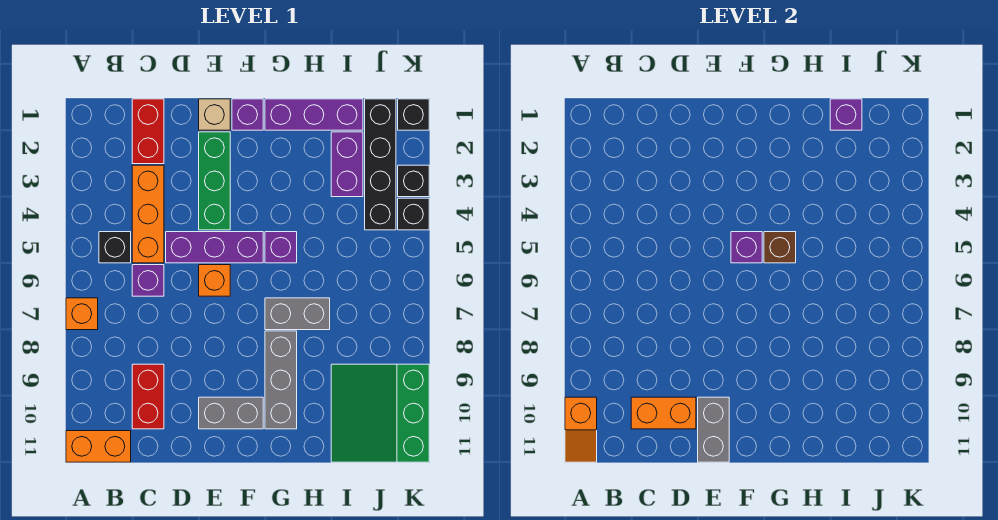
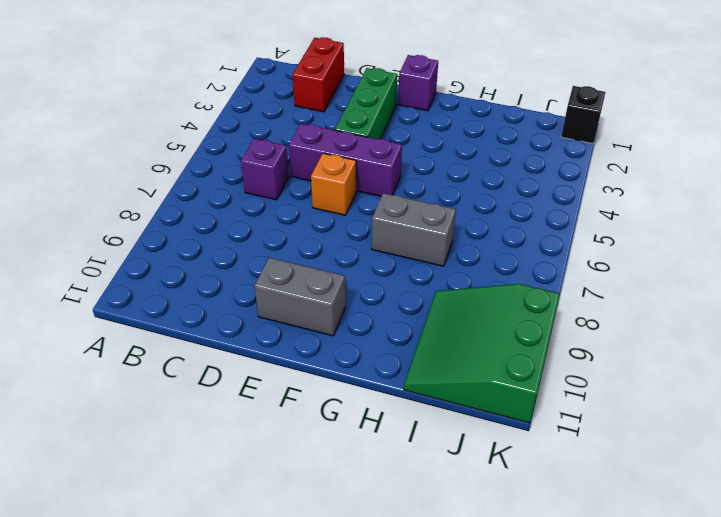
none -> orange brick A7 level 1
none -> orange brick A11:B11 level 1
none -> black brick B5 level 1

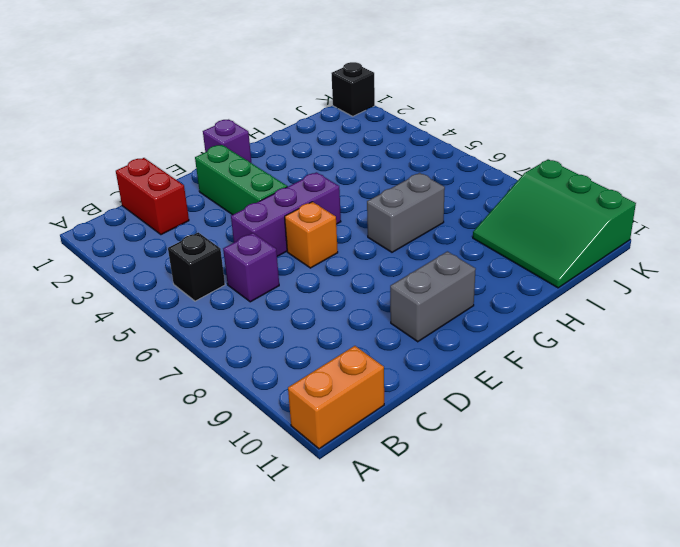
none -> orange brick A7 level 1
none -> orange brick C3:C5 level 1
none -> red brick C9:C10 level 1

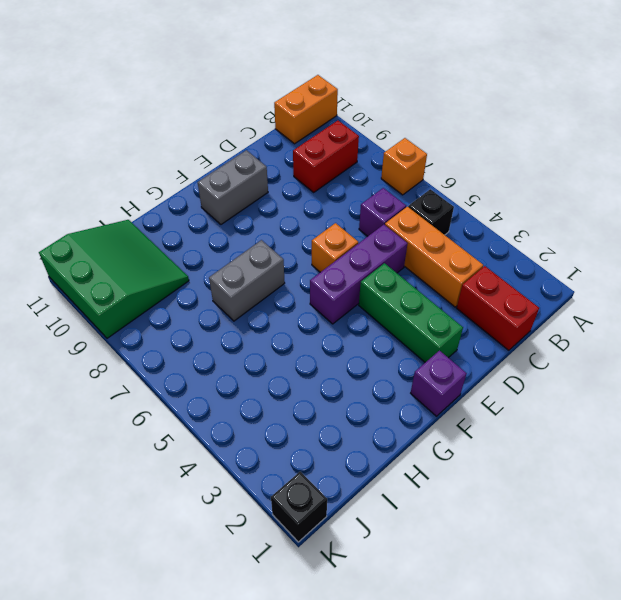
red brick B9:C9 level 1 -> red brick C9:C10 level 1
none -> tan brick E1 level 1
none -> purple brick G1:I1 level 1
none -> purple brick G5 level 1

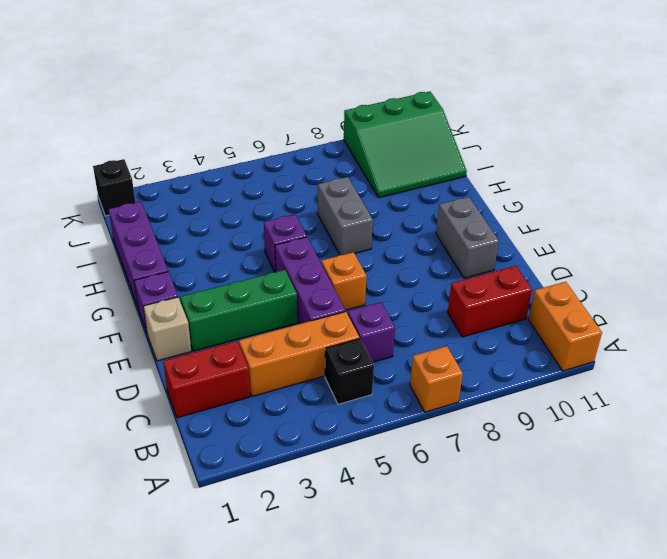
none -> grey brick G8:G10 level 1
none -> purple brick I2:I3 level 1
none -> black brick J1:J4 level 1

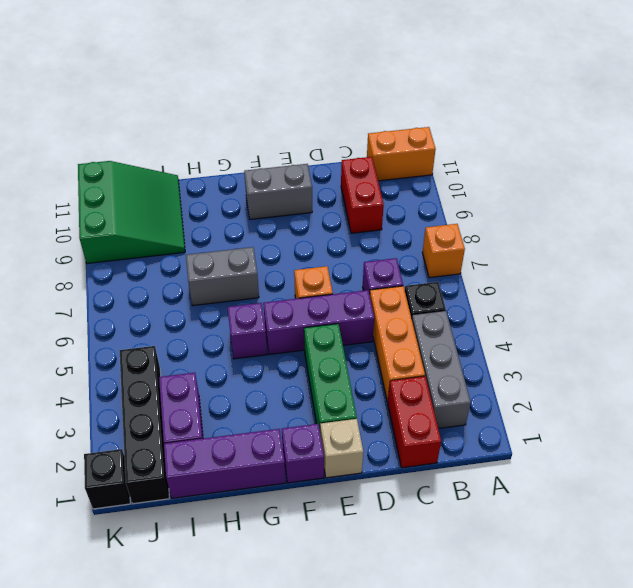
grey brick B2:B4 level 1 -> grey brick G8:G10 level 1
none -> black brick K3 level 1
none -> black brick K4 level 1
none -> orange slope A10:A11 level 2 top 10

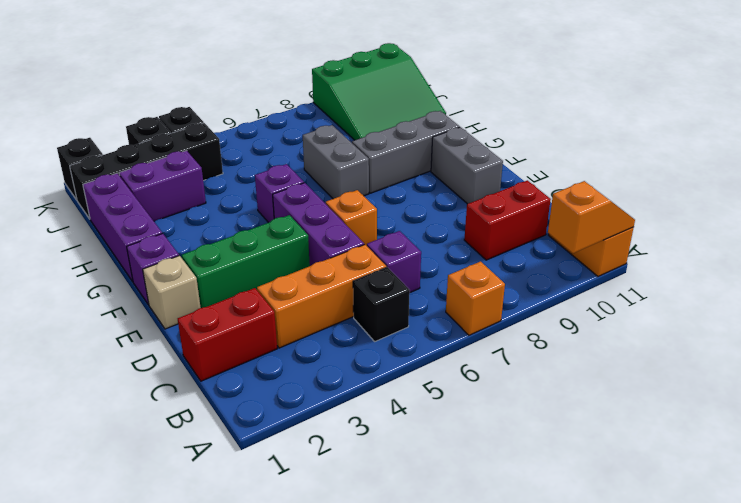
none -> orange brick C10:D10 level 2
none -> grey brick E10:E11 level 2
none -> purple brick F5 level 2

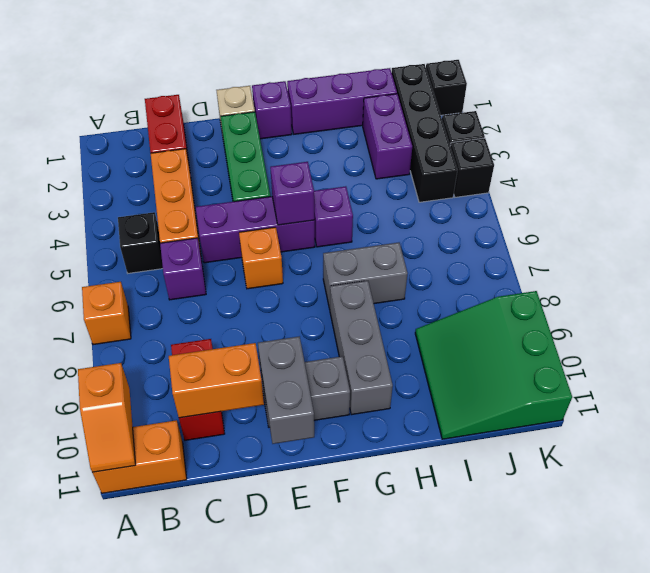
none -> brown brick G5 level 2
none -> purple brick I1 level 2

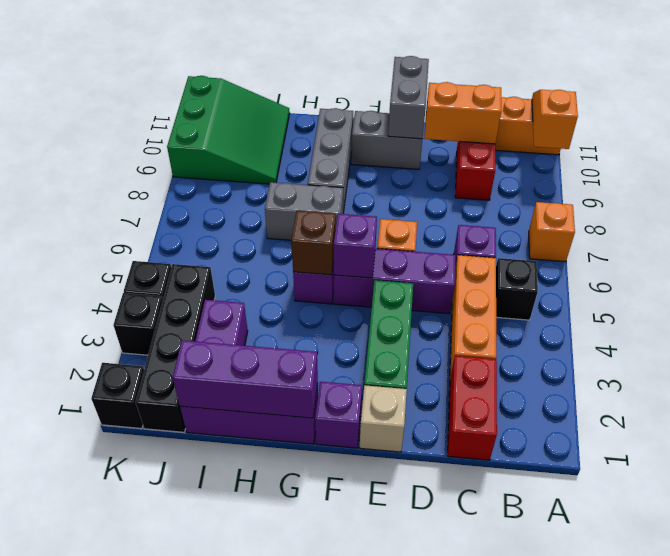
purple brick G1:I1 level 2 -> purple brick I1 level 2

